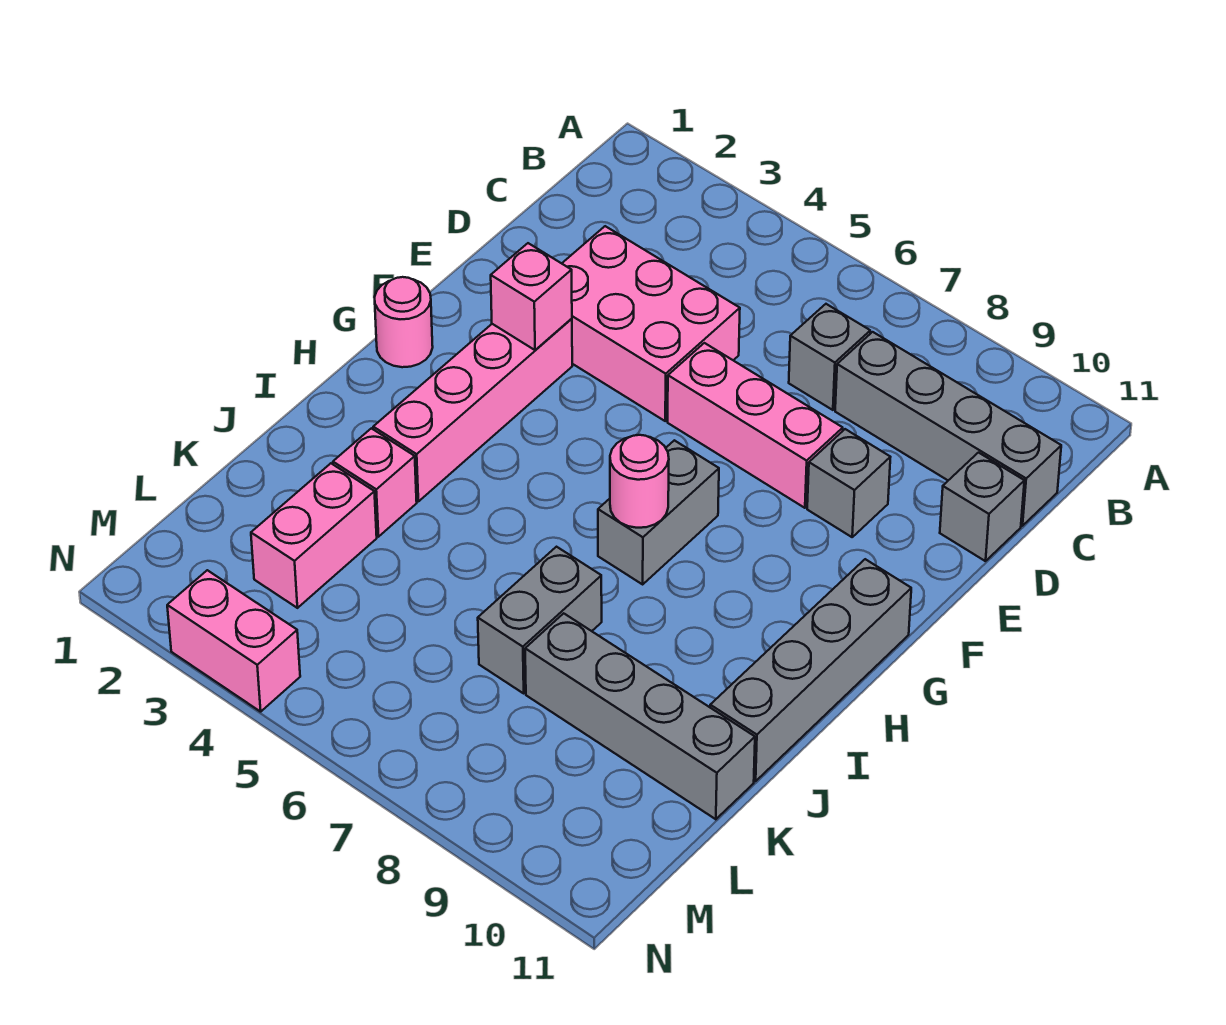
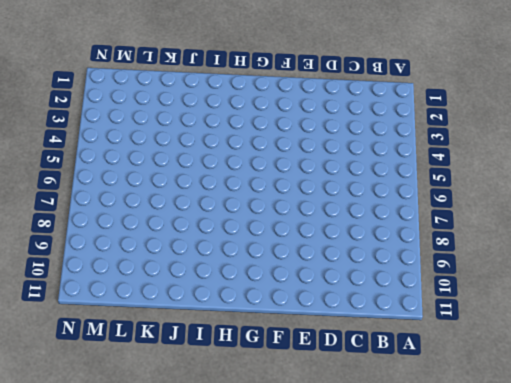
none -> grey brick C7 level 1
none -> grey brick C8:C11 level 1
none -> pink brick D3:E5 level 1

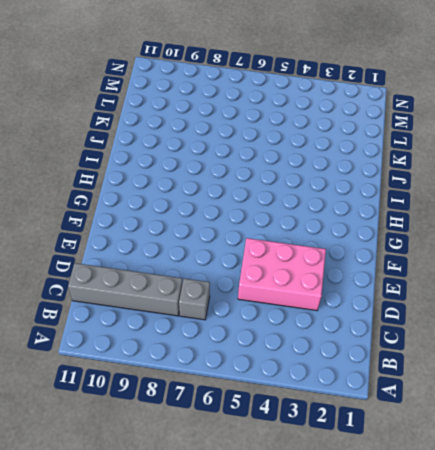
none -> grey brick D11 level 1
none -> pink brick E6:E8 level 1
none -> grey brick E9 level 1

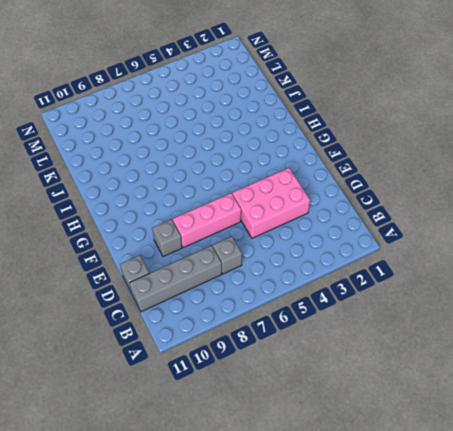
none -> pink brick F3:I3 level 1
none -> pink round brick G1 level 1
none -> grey brick G7:H7 level 1

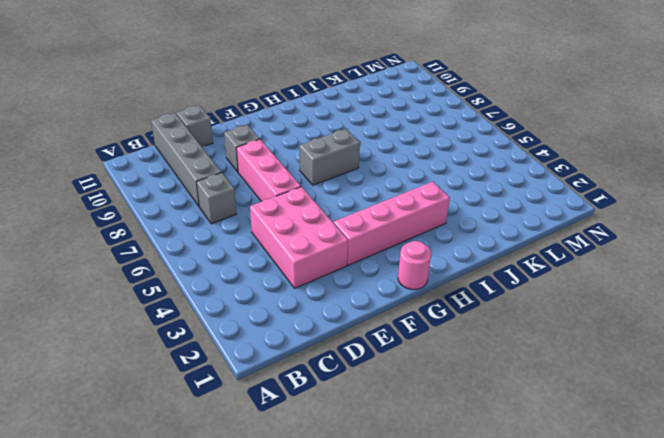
none -> grey brick G11:J11 level 1
none -> pink brick J3 level 1
none -> grey brick J7:K7 level 1

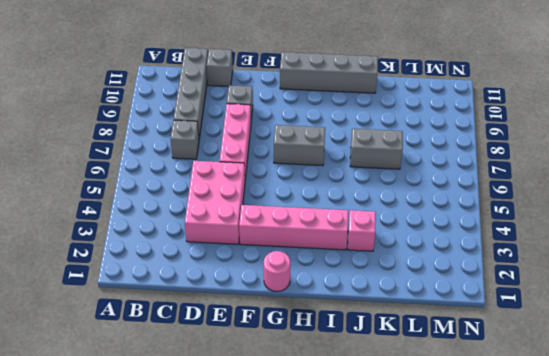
none -> pink brick K3:L3 level 1
none -> grey brick K8:K11 level 1
none -> pink brick N3:N4 level 1

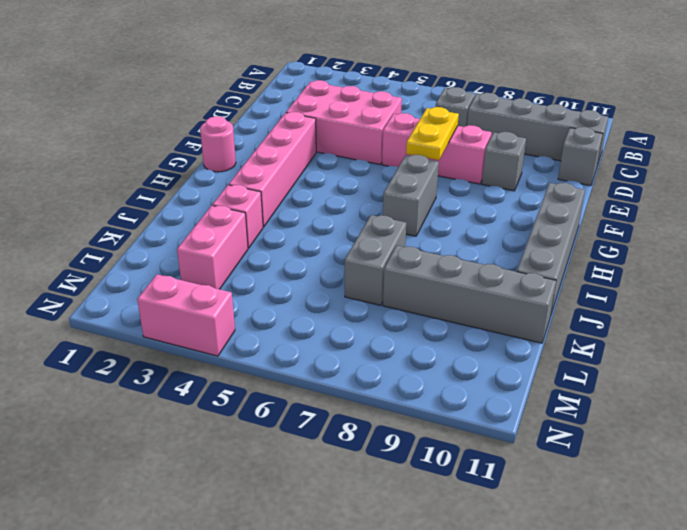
yellow plate E7:F7 level 2 -> none
none -> pink brick F3 level 2
none -> pink round brick H7 level 2

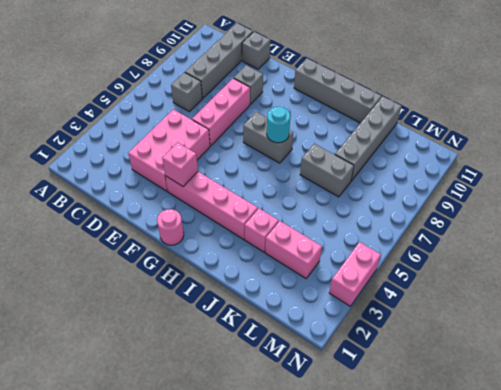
cyan round brick H7 level 2 -> pink round brick H7 level 2

